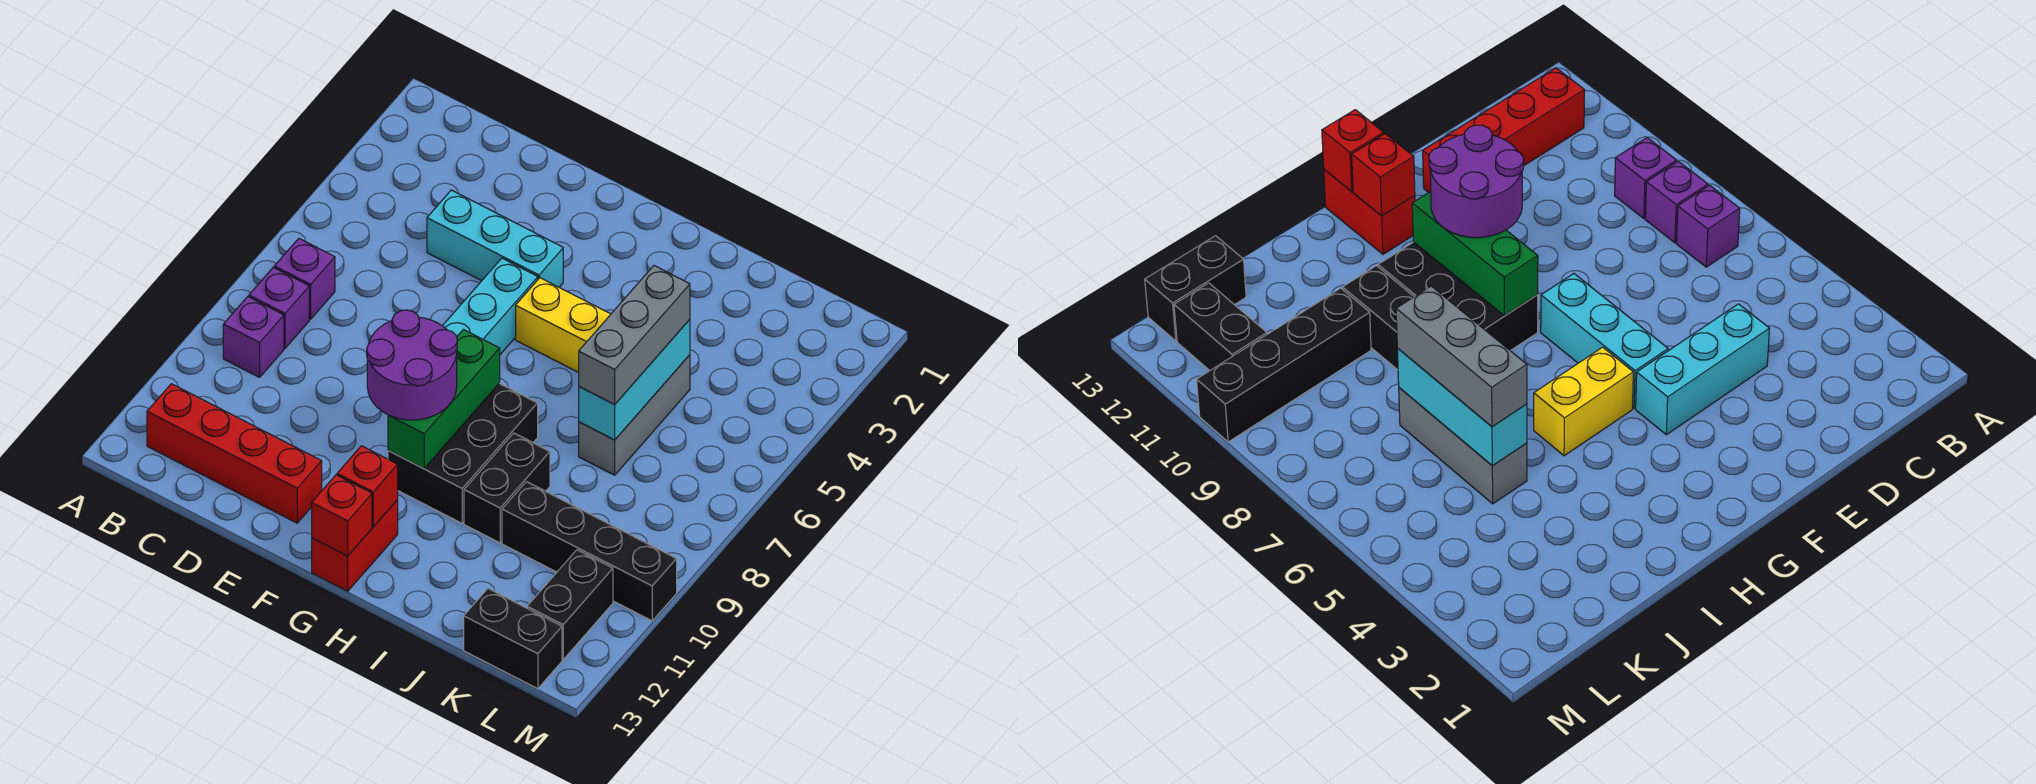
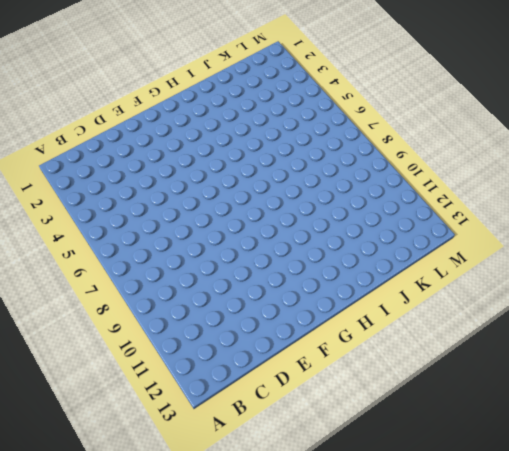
none -> purple brick B7 level 1
none -> purple brick B8 level 1
none -> purple brick B9 level 1

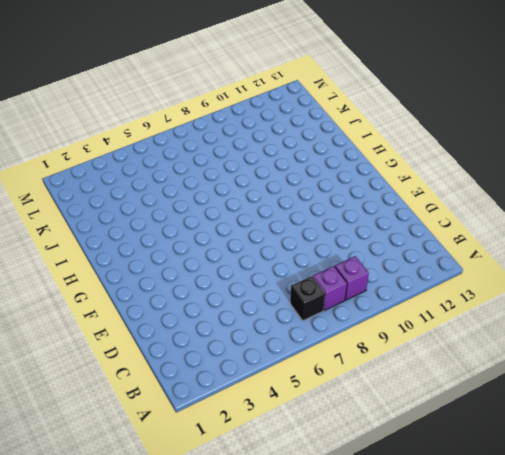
black brick B7 level 1 -> purple brick B7 level 1
none -> red brick B12:E12 level 1
none -> cyan brick D4:F4 level 1
none -> cyan brick F5:F7 level 1

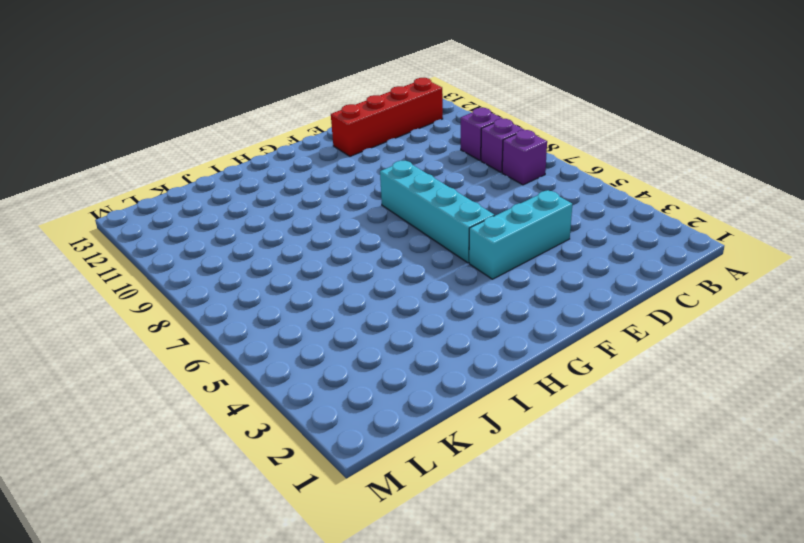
cyan brick F5:F8 level 1 -> cyan brick F5:F7 level 1
none -> yellow brick G5:H5 level 1
none -> black brick G8:H10 level 1
none -> red brick G12:G13 level 1

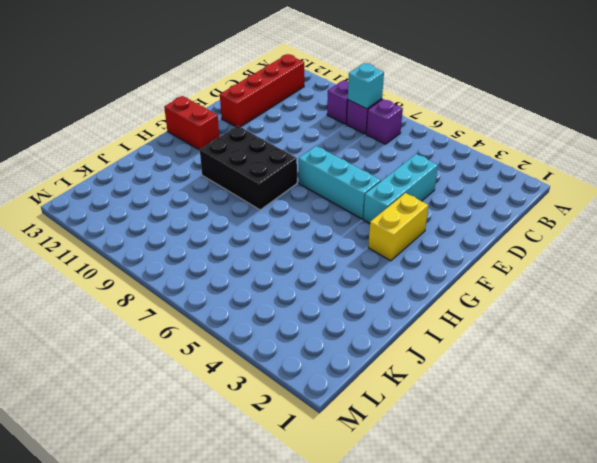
cyan brick B8 level 2 -> none
yellow brick F3:G3 level 1 -> yellow brick G5:H5 level 1
none -> black brick I9:I10 level 1
none -> grey brick J5:J7 level 1
none -> black brick J10:M10 level 1

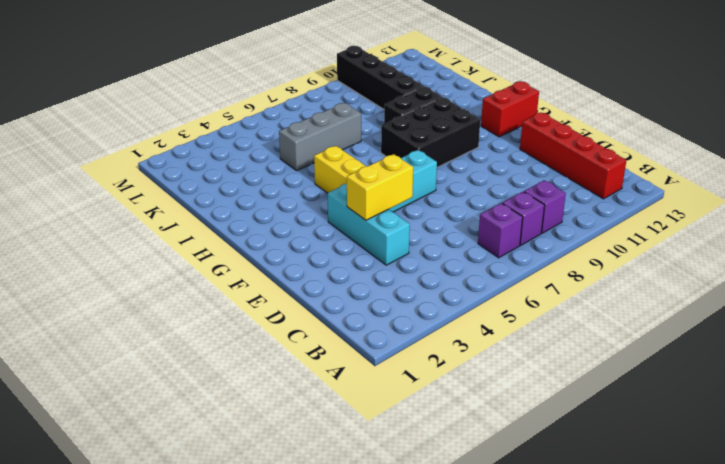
yellow brick E4:E5 level 2 -> none
none -> black brick K13:L13 level 1
none -> black brick L11:L12 level 1
none -> green brick G8:G10 level 2

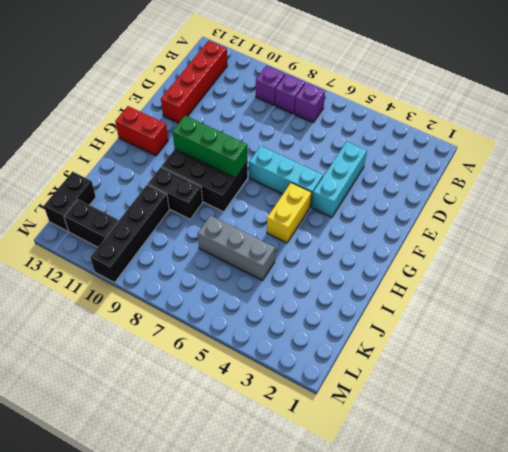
none -> red brick G12 level 2
none -> red brick G13 level 2
none -> cyan brick J5:J7 level 2

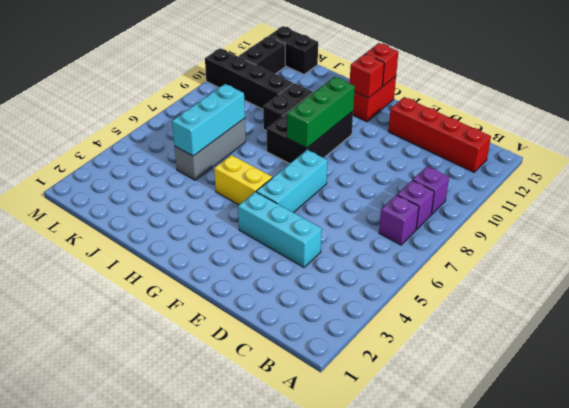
none -> purple round brick F9:G10 level 3
none -> grey brick J5:J7 level 3

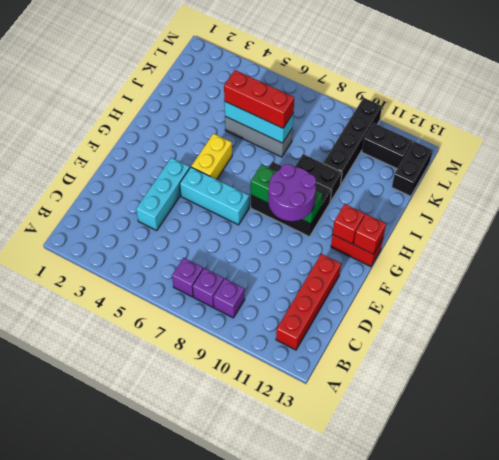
red brick J5:J7 level 3 -> grey brick J5:J7 level 3

